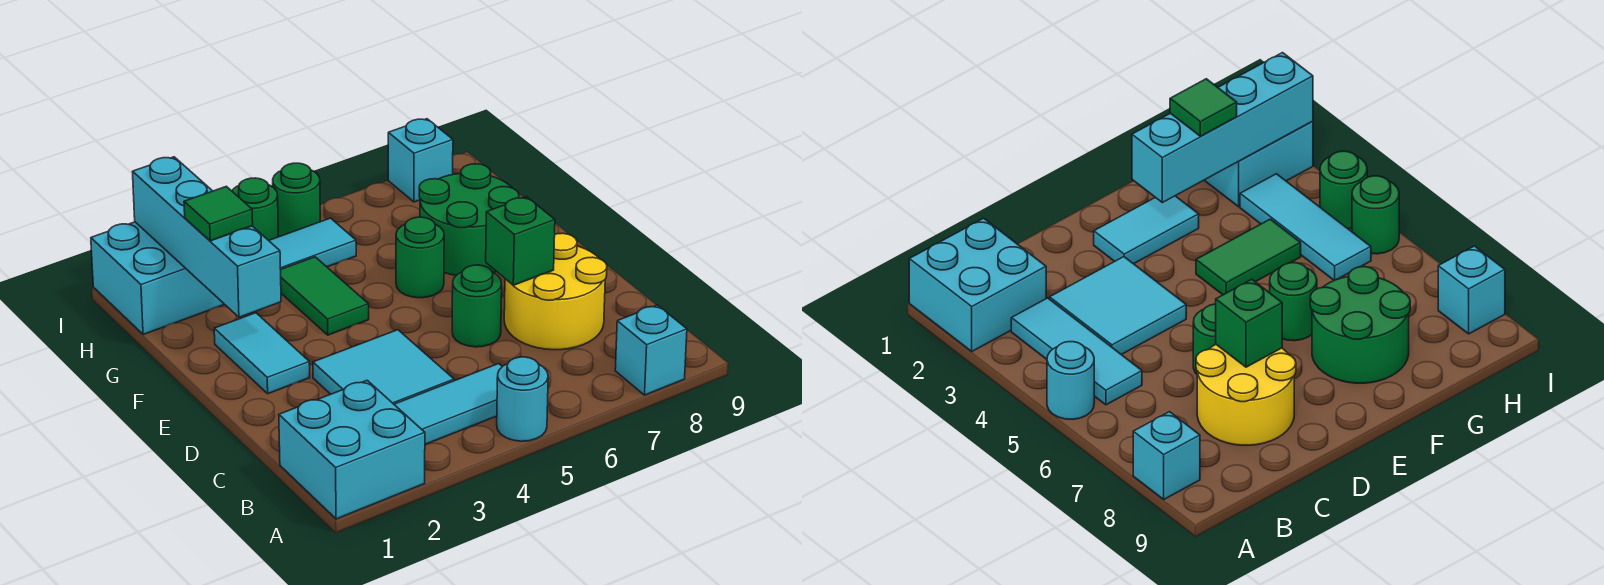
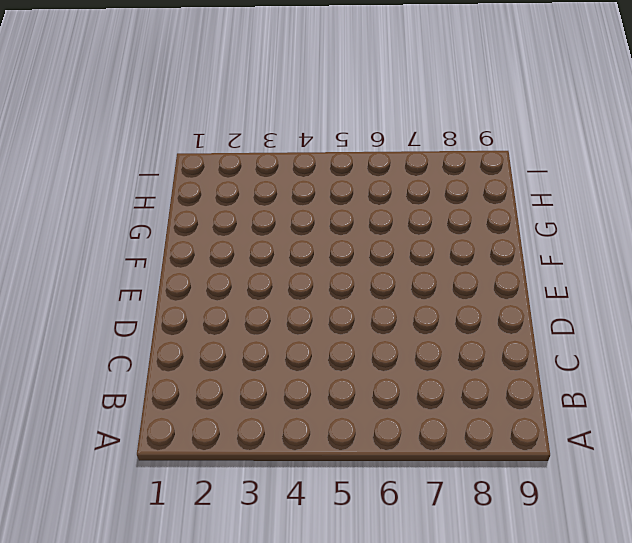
none -> cyan brick A1:B2 level 1
none -> cyan round brick A5 level 1
none -> cyan brick A8 level 1

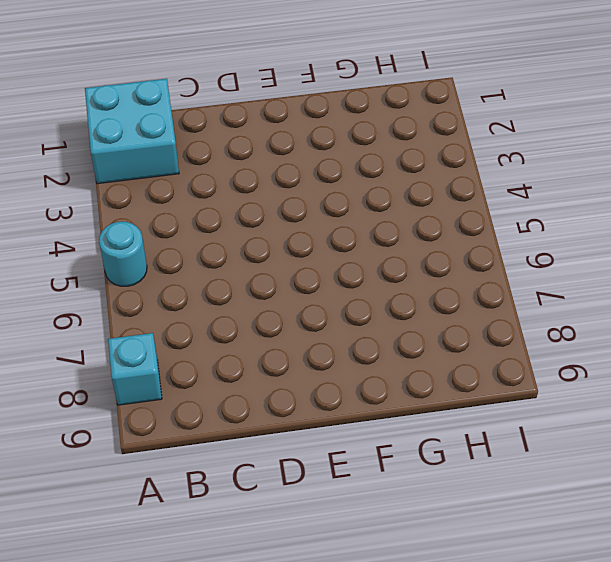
none -> cyan tile B3:B5 level 1
none -> cyan tile C3:D4 level 1
none -> yellow round brick C7:D8 level 1

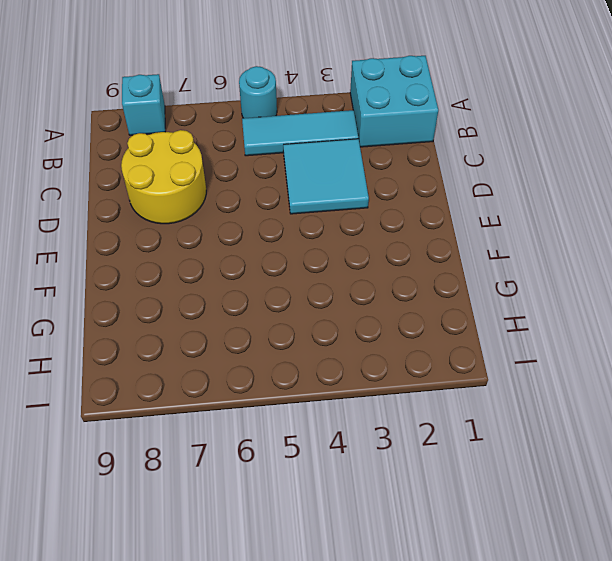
none -> green round brick D6 level 1
none -> cyan tile E2:F2 level 1
none -> green tile F4:G4 level 1

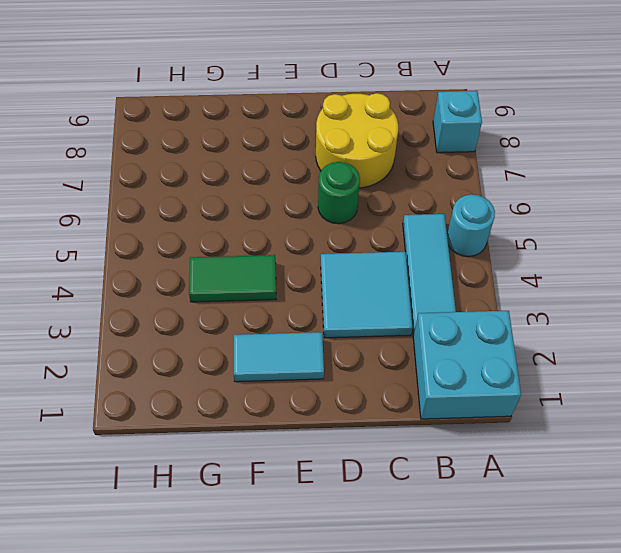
none -> green round brick F6 level 1
none -> green round brick F7:G8 level 1
none -> cyan brick H1:I2 level 1

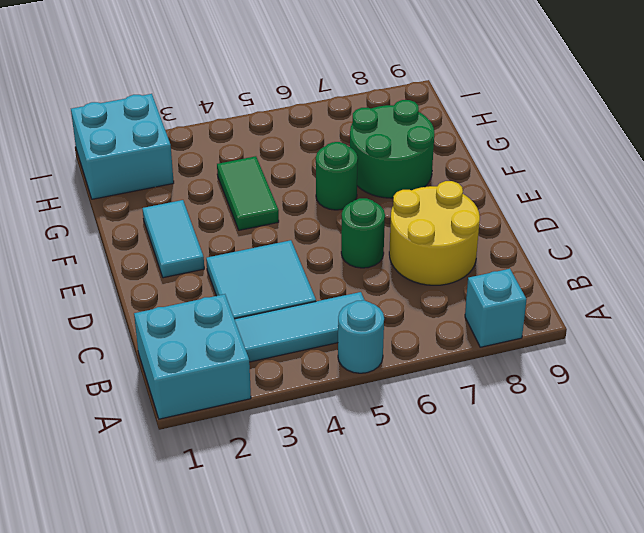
none -> cyan tile H3:H5 level 1
none -> green round brick I4 level 1
none -> green round brick I5 level 1

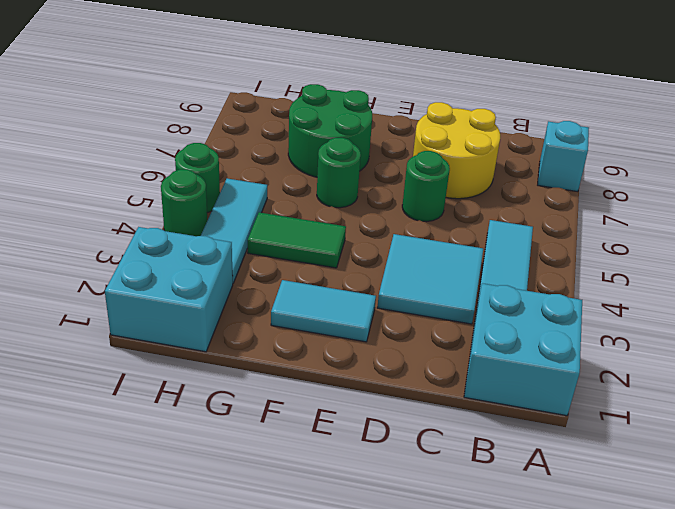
none -> cyan round brick A5 level 1
none -> cyan brick I8 level 1
none -> green brick D7 level 2

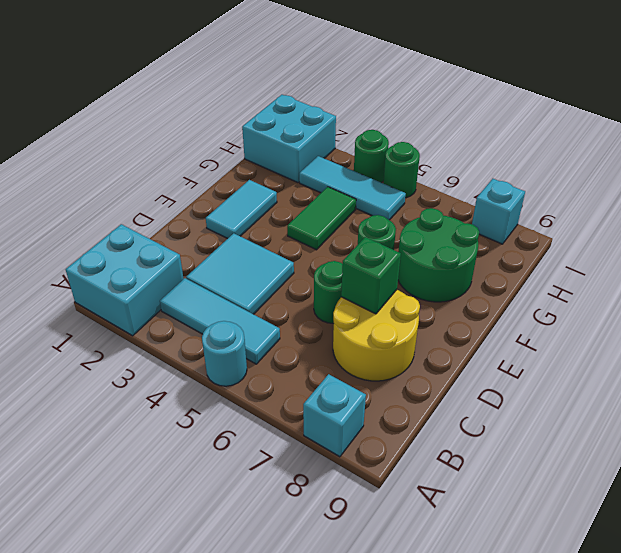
none -> cyan brick F2:I2 level 2
none -> green tile G2 level 3

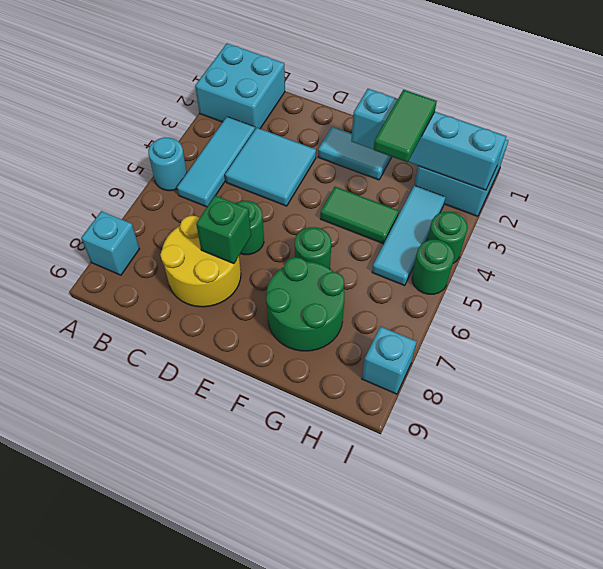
green tile G2:G3 level 3 -> green tile G2 level 3

